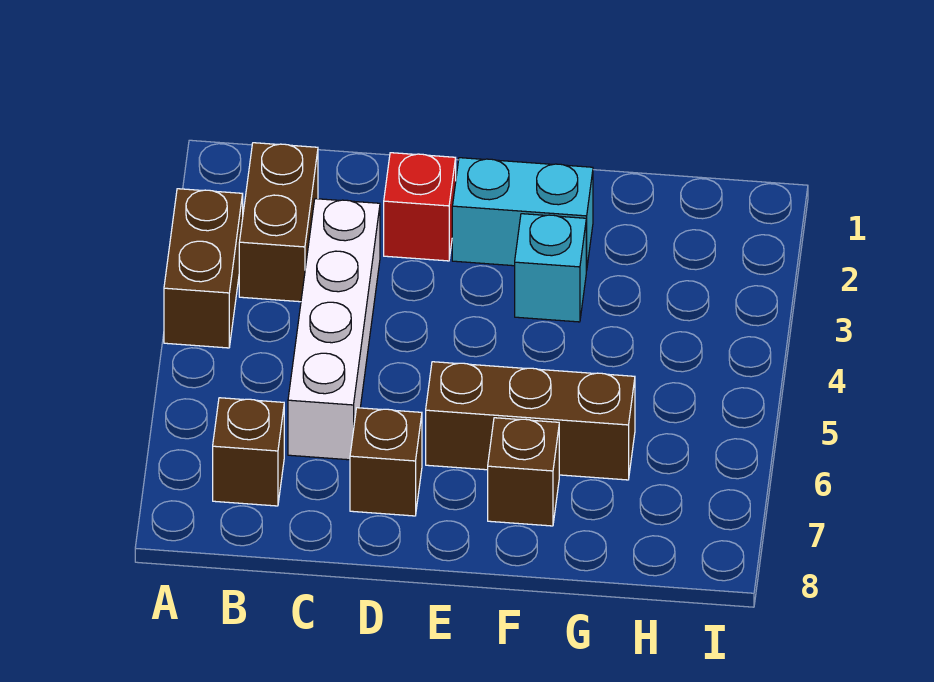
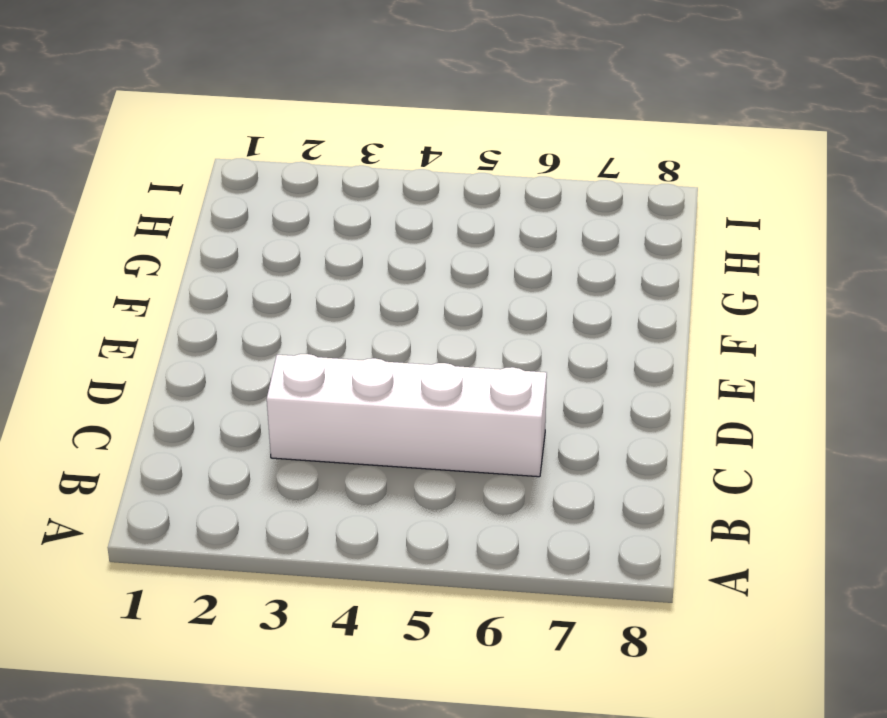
none -> brown brick A3:A4 level 1
none -> brown brick B2:B3 level 1

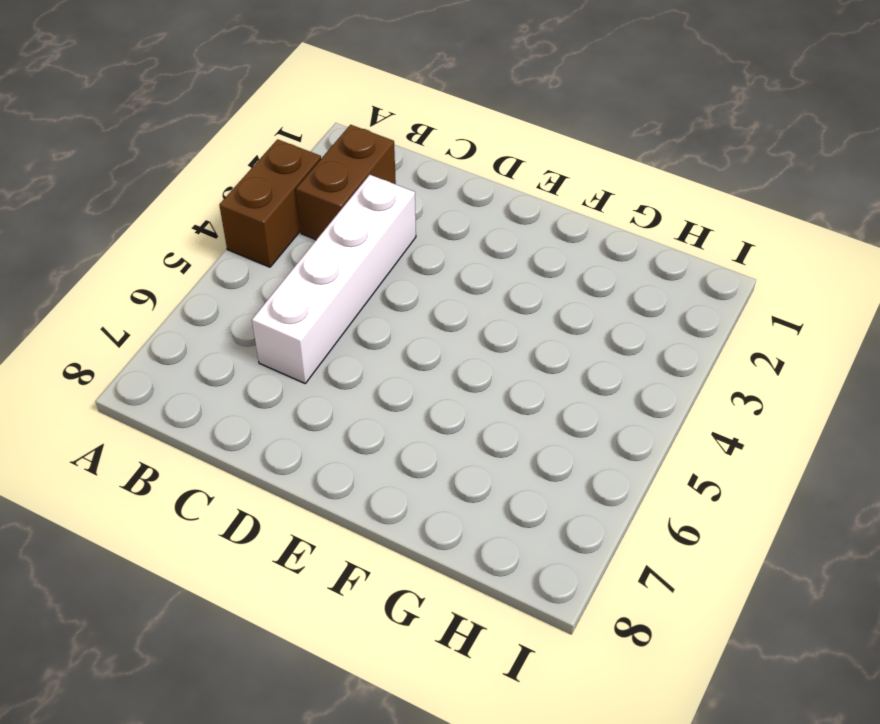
none -> brown brick B7 level 1
none -> red brick D2 level 1

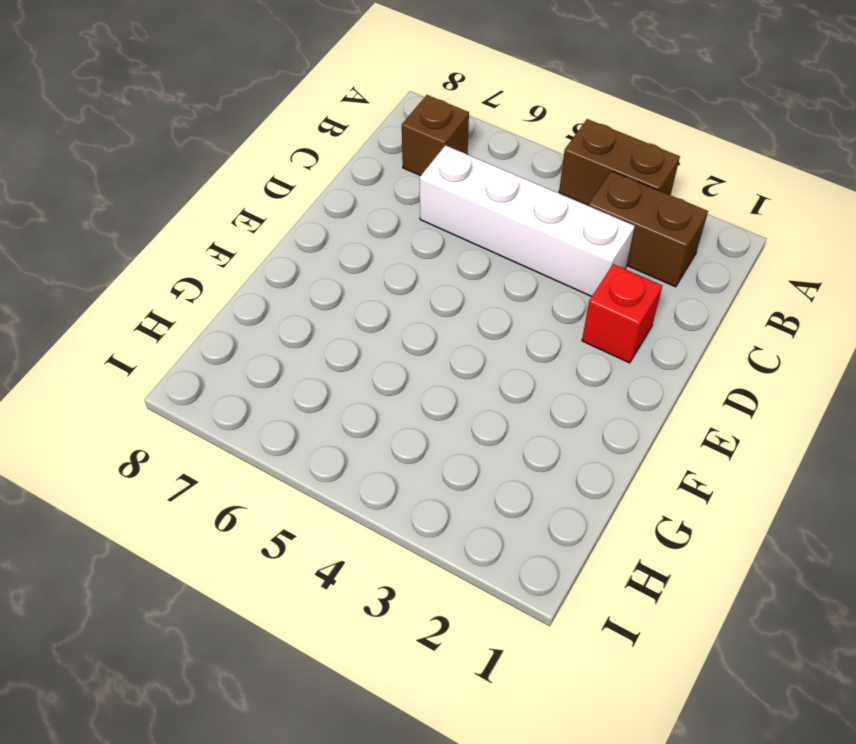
none -> brown brick D7 level 1
none -> cyan brick E2:F2 level 1

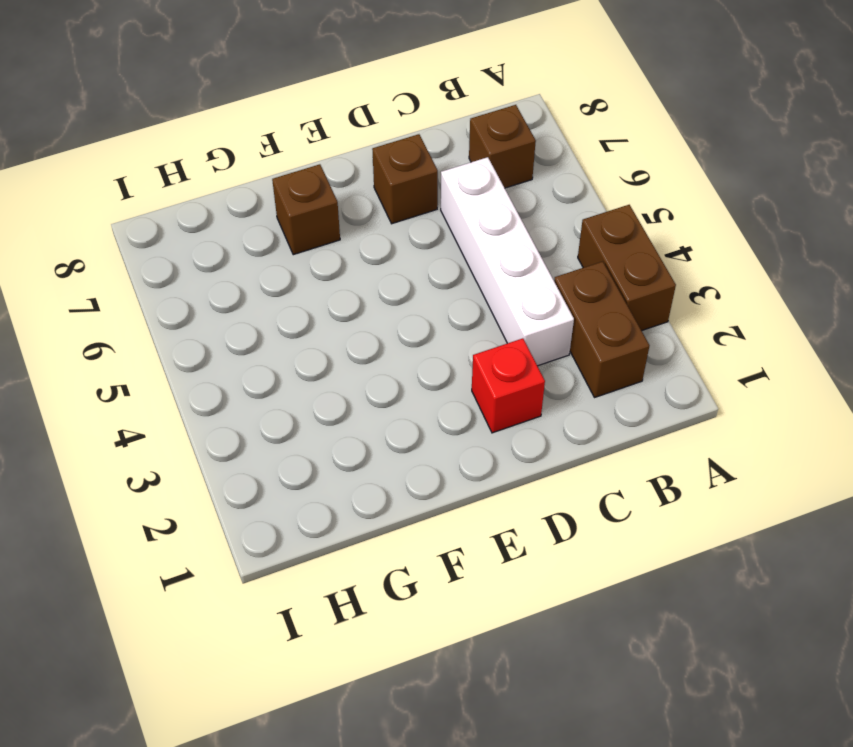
none -> cyan brick E2:F2 level 1
none -> brown brick E6:G6 level 1

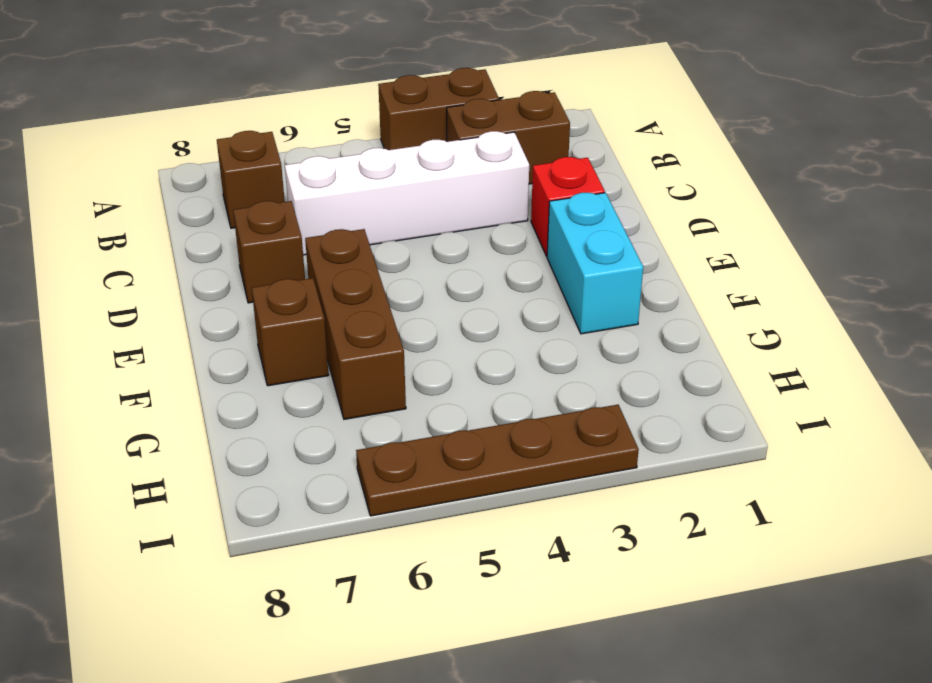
brown plate I3:I6 level 1 -> none
none -> cyan brick F3 level 1

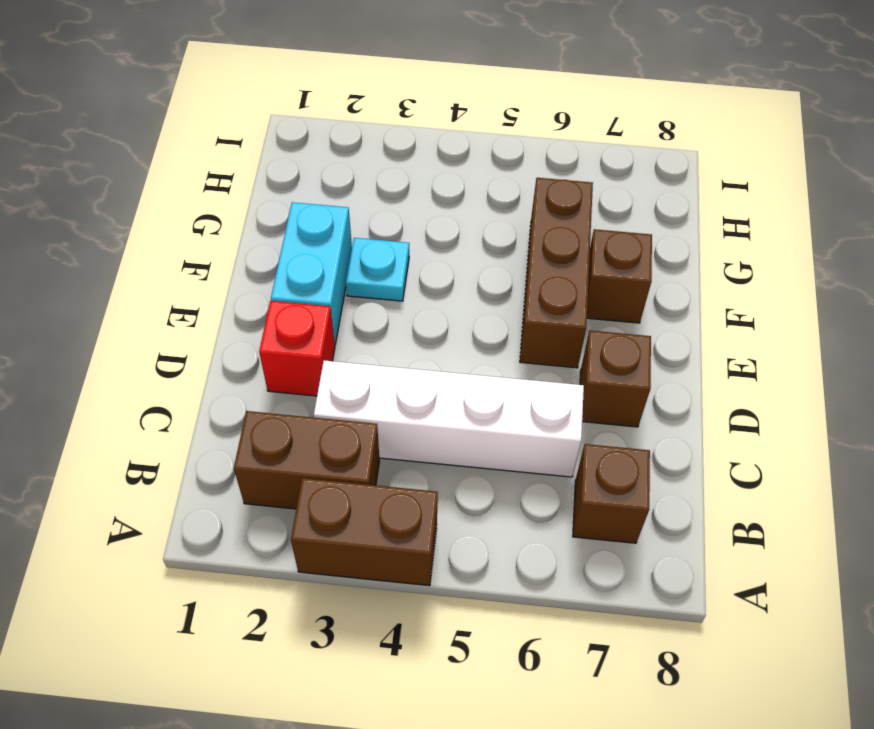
cyan plate F3 level 1 -> cyan brick F3 level 1

